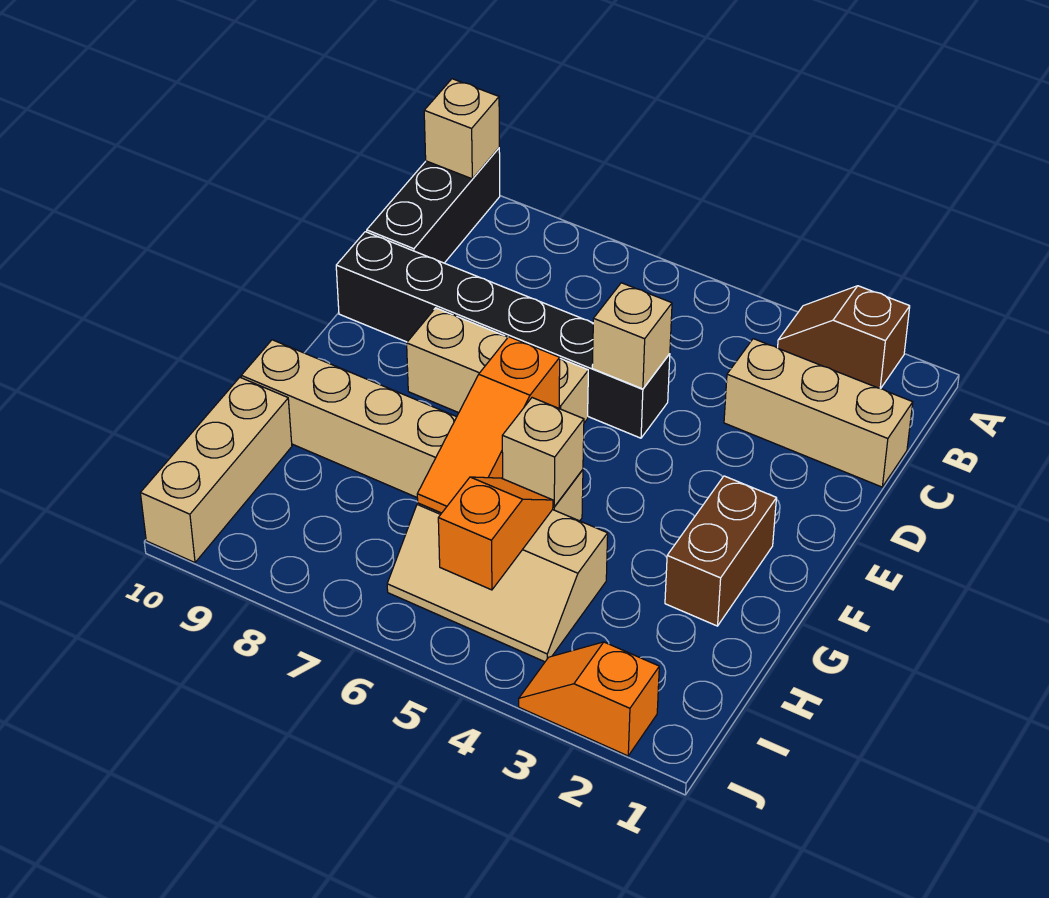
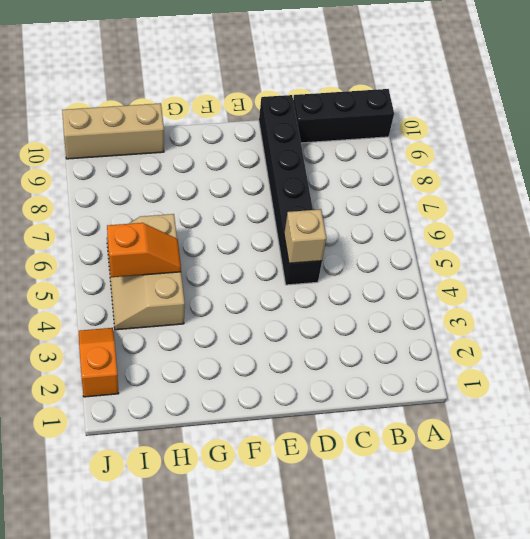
none -> brown slope A2:A3 level 1 top 2
none -> tan brick C1:C3 level 1
none -> tan brick E6:E8 level 1

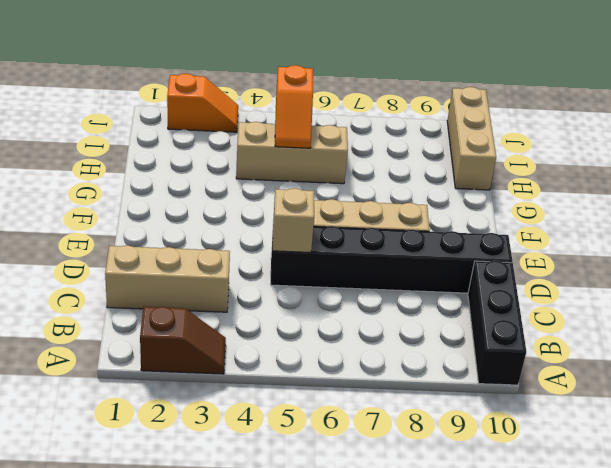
none -> brown brick F2:G2 level 1
none -> tan brick G5:G10 level 1
none -> tan brick A10 level 2

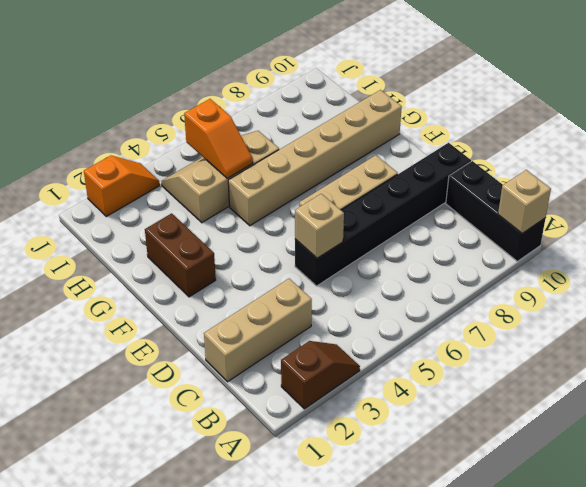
none -> tan brick H10:J10 level 1
none -> orange slope F6:H6 level 2 top F
none -> tan brick G5 level 2

